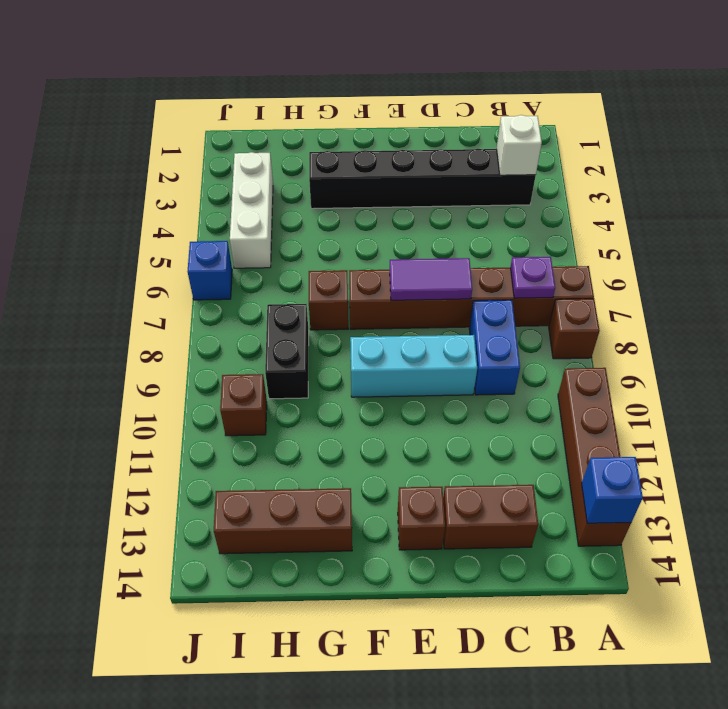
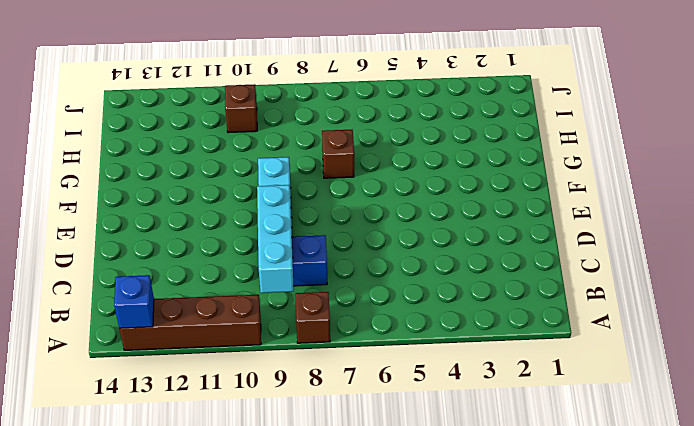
cyan brick B9:D9 level 2 -> none
none -> brown brick A7:F7 level 1
none -> black brick B3:G3 level 1
none -> brown brick C13:D13 level 1

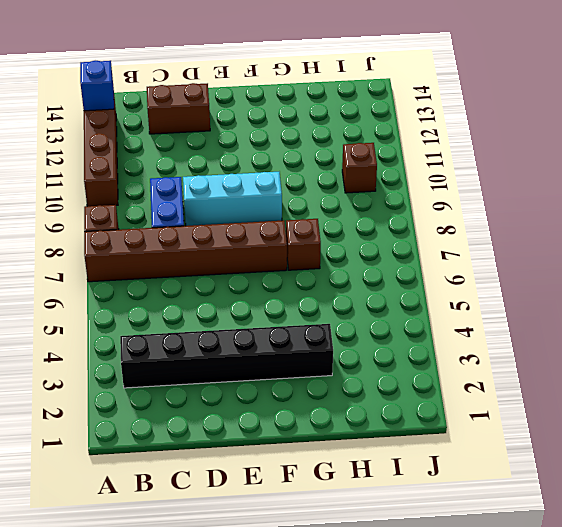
none -> brown brick E13 level 1
none -> brown brick G13:I13 level 1
none -> black brick H8:H9 level 1

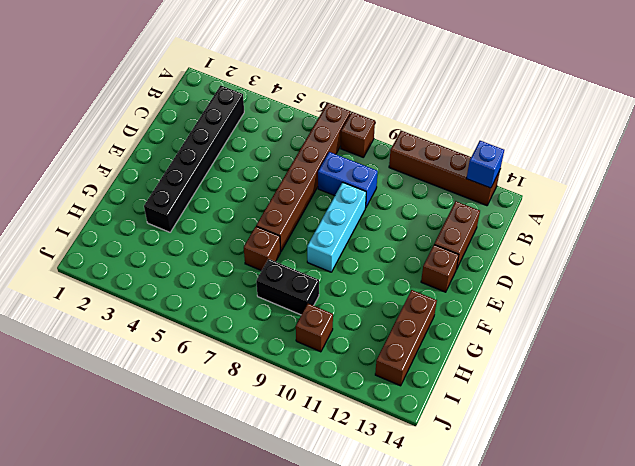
none -> white brick I3:I5 level 1
none -> blue brick J6 level 1
none -> white brick B3 level 2

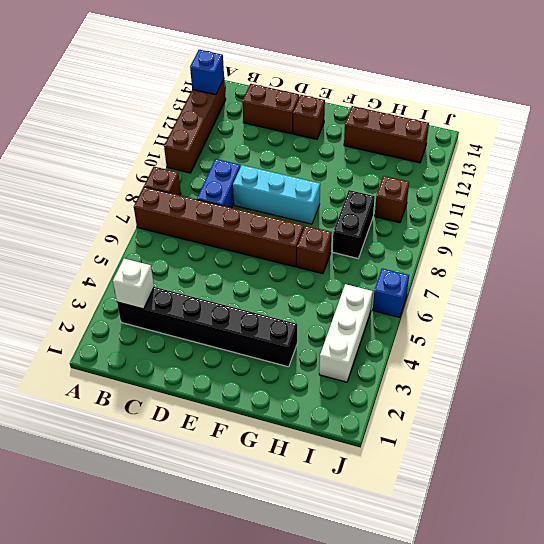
none -> purple plate B7 level 2
none -> purple tile D7:E7 level 2

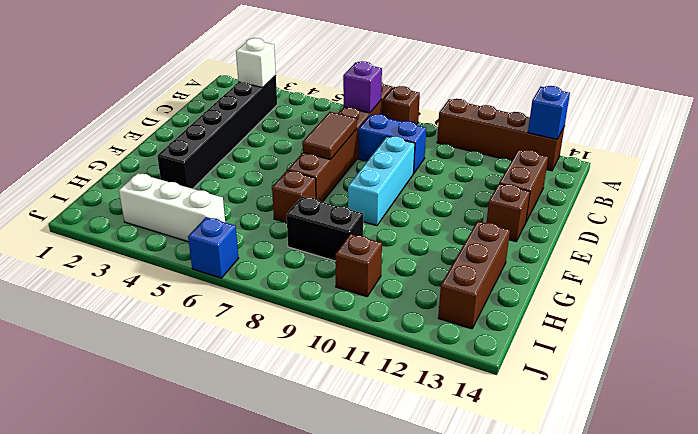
purple brick B7 level 2 -> purple plate B7 level 2
brown tile D7:E7 level 2 -> purple tile D7:E7 level 2

